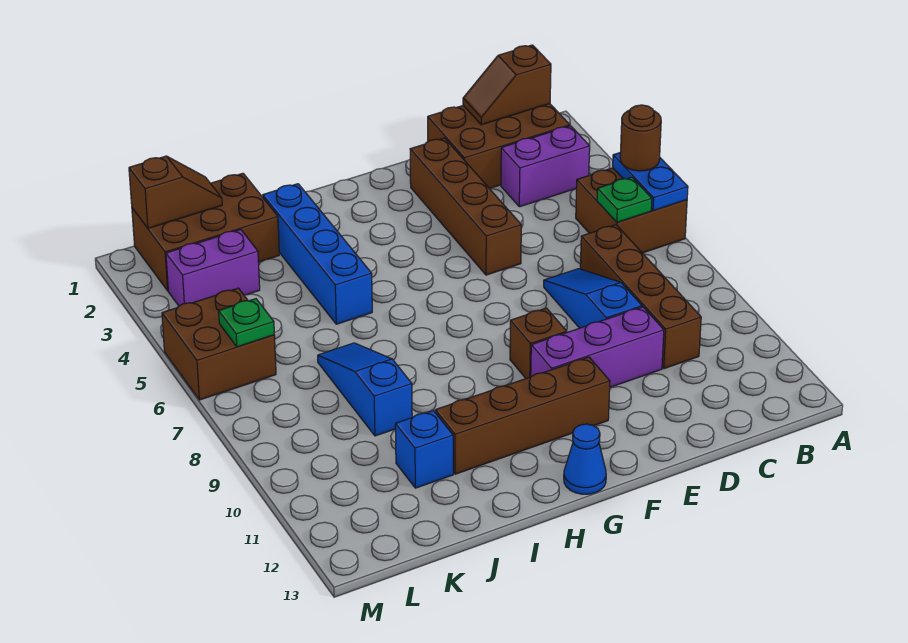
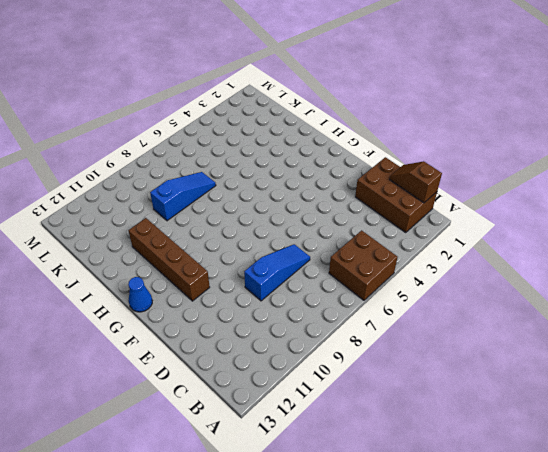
none -> purple brick B3:C3 level 1
none -> brown brick C7:C10 level 1
none -> purple brick D10:F10 level 1

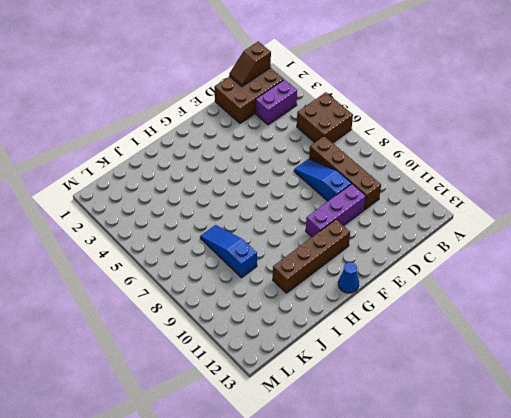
none -> brown brick E2:E5 level 1
none -> brown brick F9 level 1
none -> blue brick I2:I5 level 1

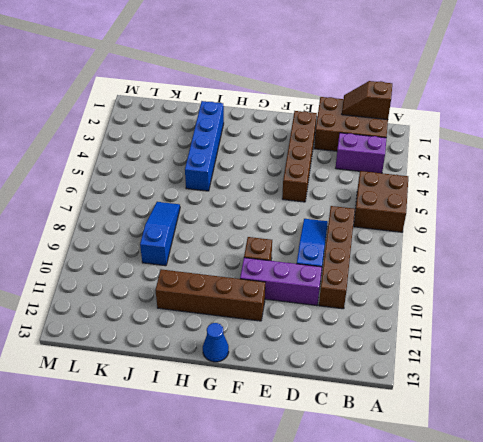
none -> brown brick J1:L2 level 1
none -> blue brick J11 level 1
none -> purple brick K3:L3 level 1

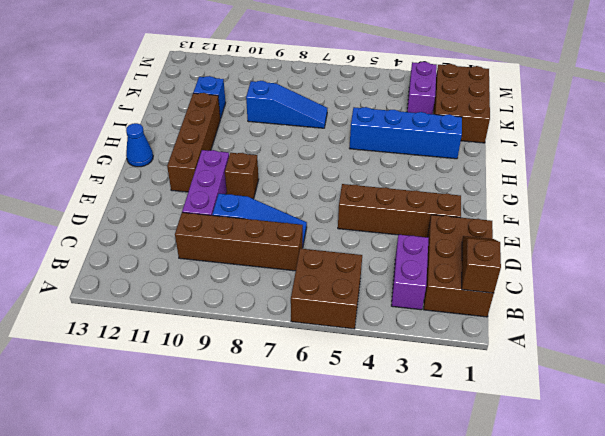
none -> brown brick L5:M6 level 1
none -> blue plate A5:A6 level 2
none -> green plate B6 level 2

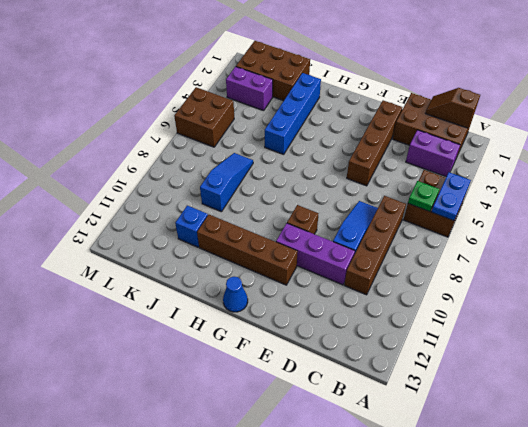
none -> brown slope K1:L1 level 2 top L
none -> green plate L6 level 2
none -> brown round brick A5 level 3

